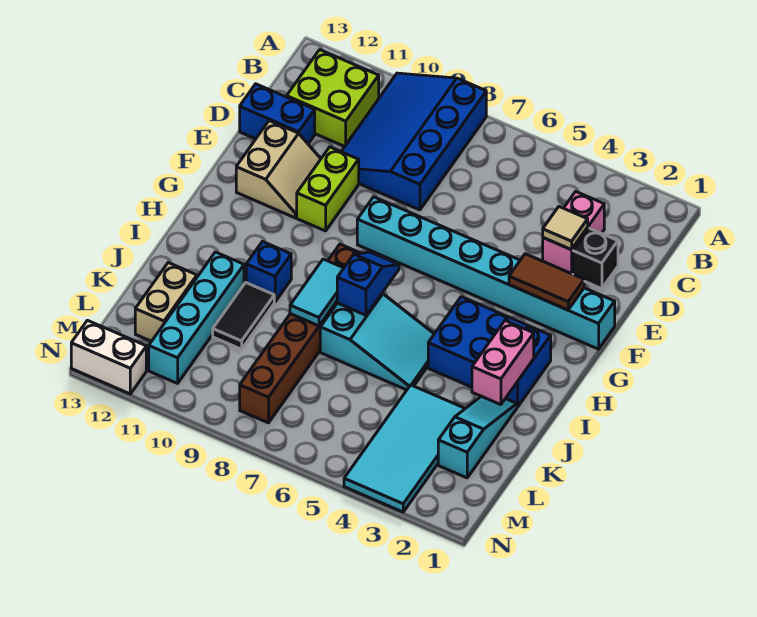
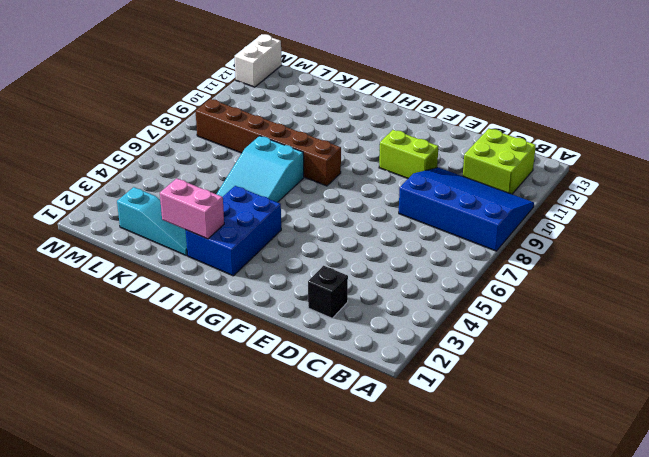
none -> pink brick C3:D3 level 1
none -> blue brick D12:D13 level 1
none -> tan slope E11:F12 level 1 top 12

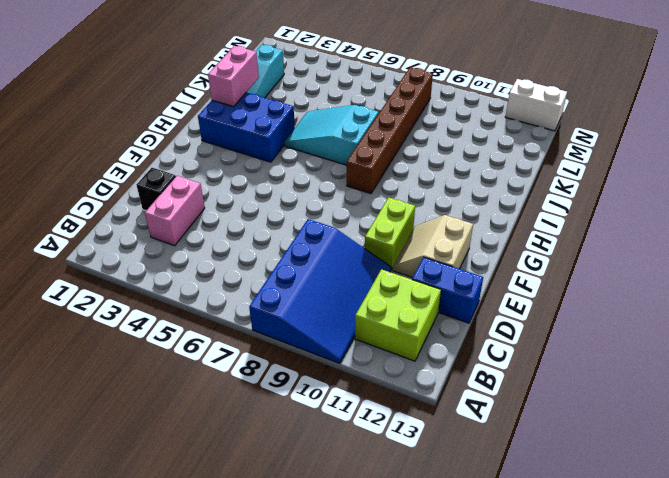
none -> cyan brick F1:F8 level 1
none -> blue brick I10 level 1
none -> black tile J10:K10 level 1

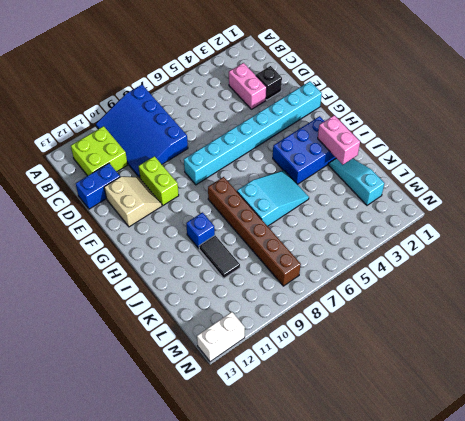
none -> cyan brick J11:M11 level 1
none -> cyan tile K3:N4 level 1
none -> tan brick K12:L12 level 1

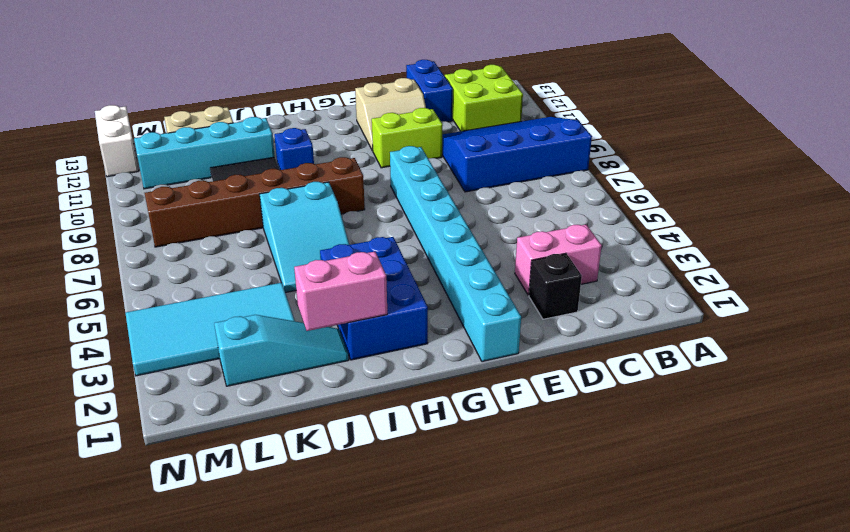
none -> tan tile D3 level 2
none -> brown tile F2:F3 level 2
none -> blue slope H7:I7 level 2 top I

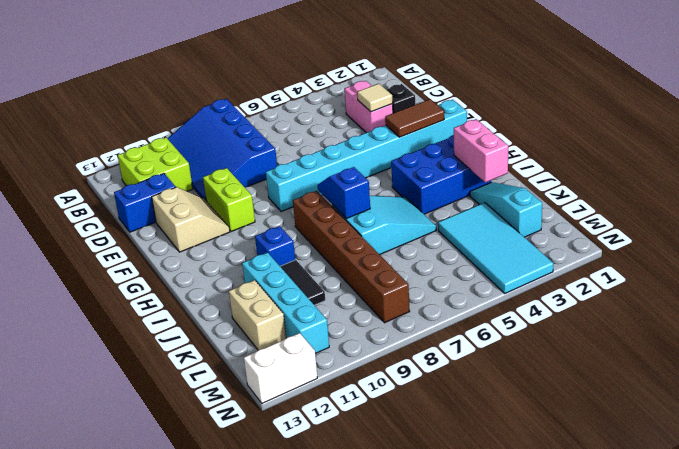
none -> cyan tile I8:J8 level 2

